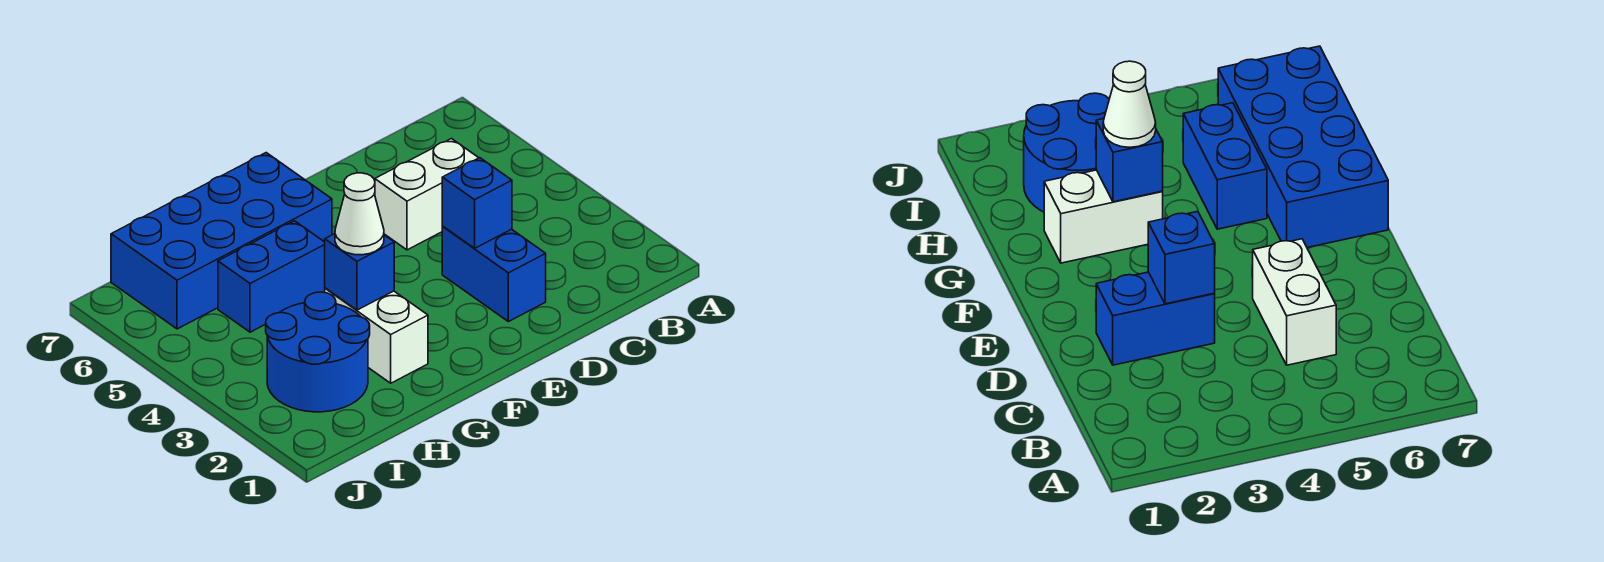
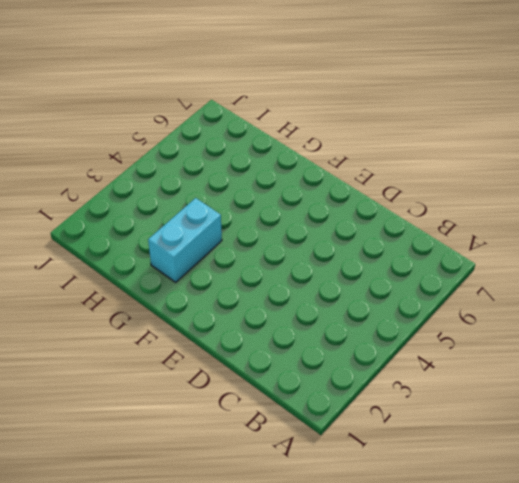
cyan brick G2:G3 level 1 -> white brick G2:G3 level 1
none -> white brick C5:D5 level 1
none -> blue brick D2:D3 level 1

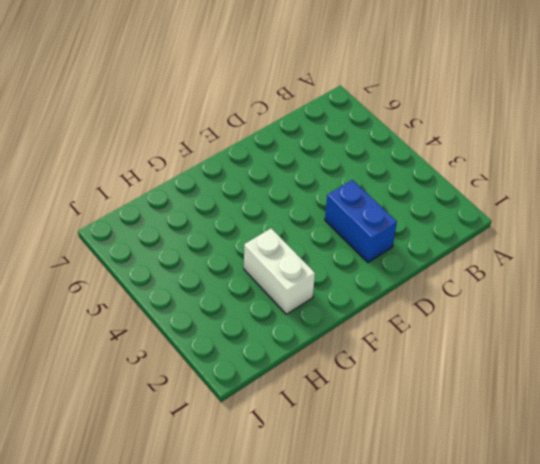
none -> white brick C5:D5 level 1
none -> blue brick F6:I7 level 1

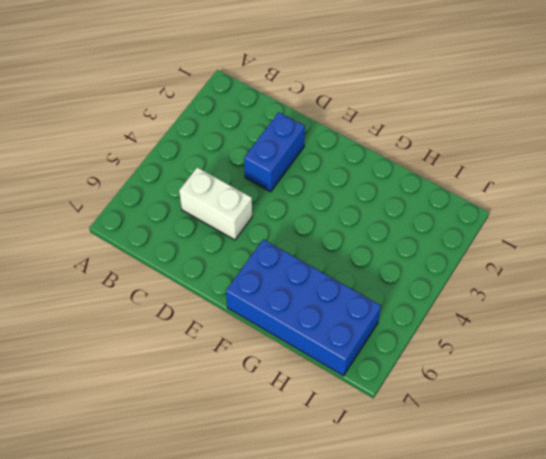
none -> white brick G2:G3 level 1
none -> blue brick G5:H5 level 1

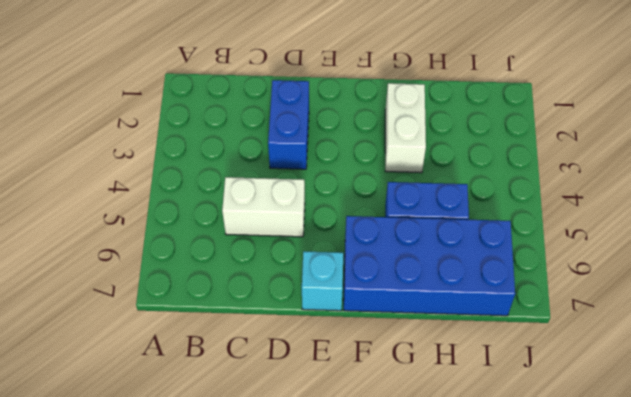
cyan brick E7 level 1 -> none
none -> blue round brick H2:I3 level 1
none -> blue brick D3 level 2

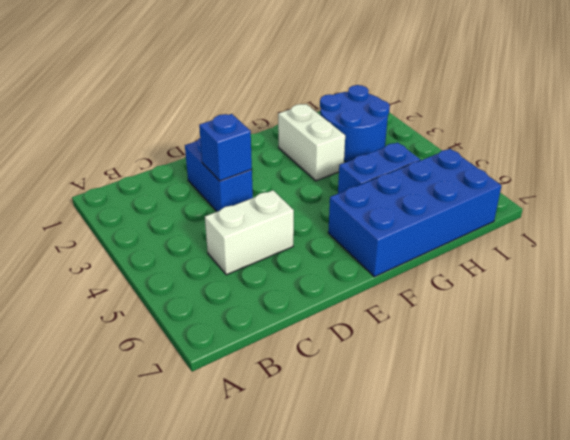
none -> blue brick G3 level 2
none -> white cone G3 level 3

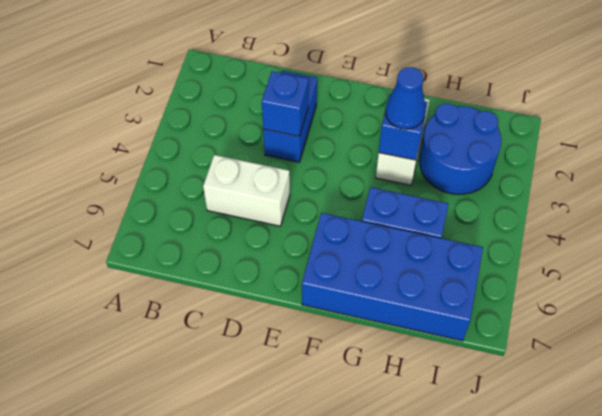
blue cone G3 level 3 -> white cone G3 level 3

